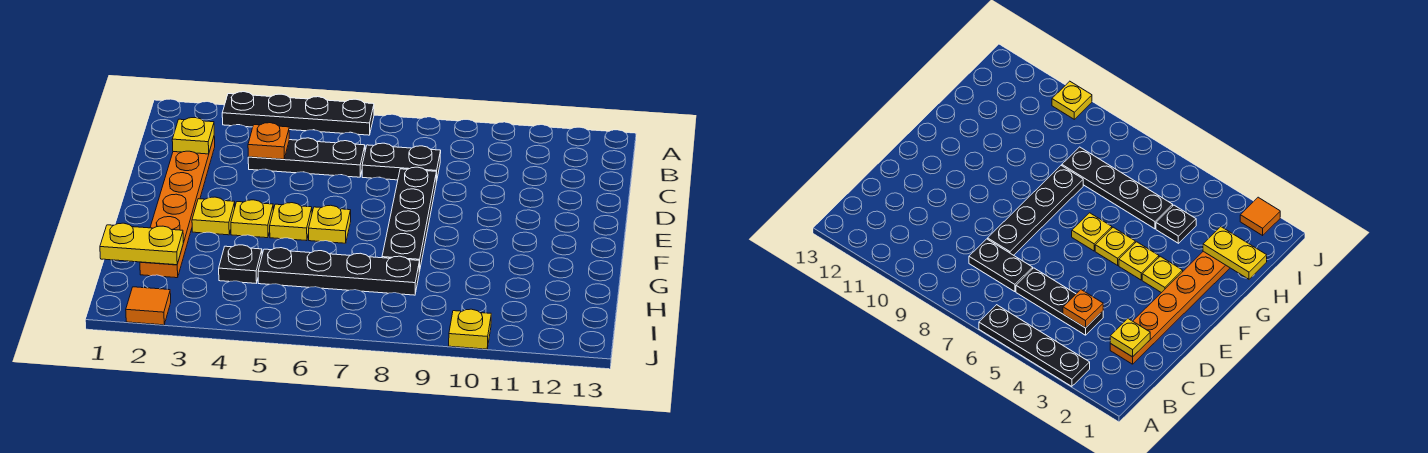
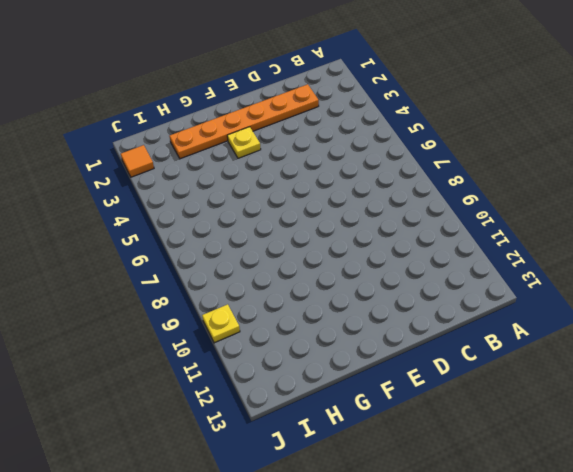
none -> black plate A3:A6 level 1
none -> black plate C4:C6 level 1
none -> black plate C7:C8 level 1

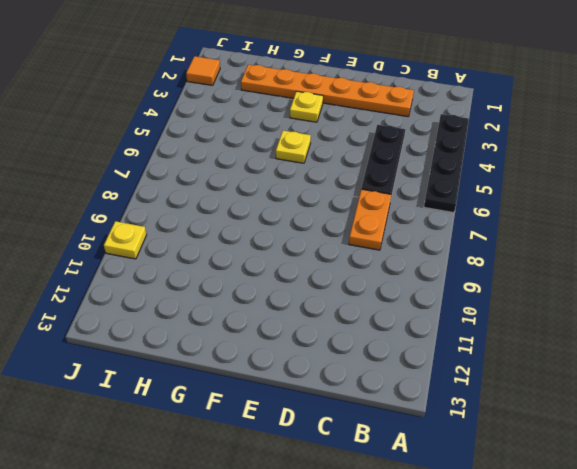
orange plate C7:C8 level 1 -> black plate C7:C8 level 1
none -> black plate D8:G8 level 1
none -> yellow plate F4 level 1
none -> yellow plate F6 level 1

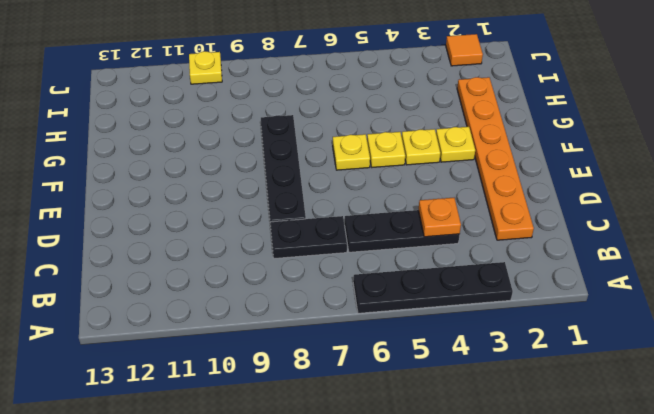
none -> black plate H4 level 1
none -> black plate H5:H8 level 1
none -> yellow plate C2 level 2

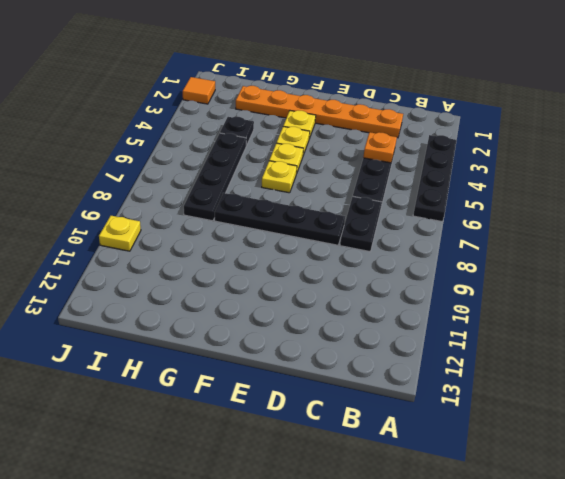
none -> yellow plate C2 level 2
none -> yellow plate H1:H2 level 2

